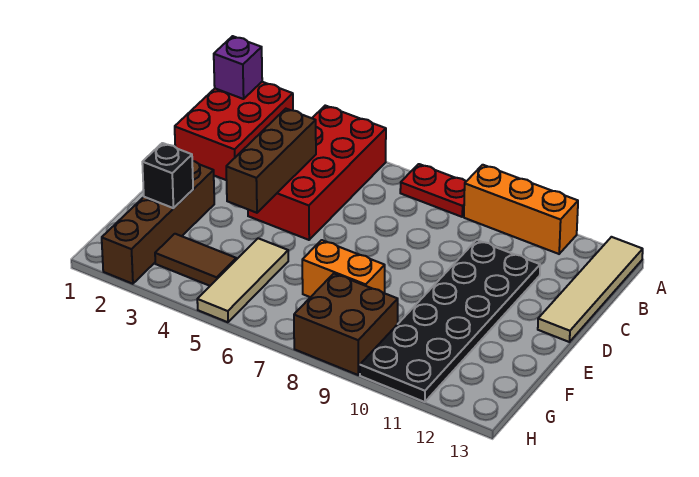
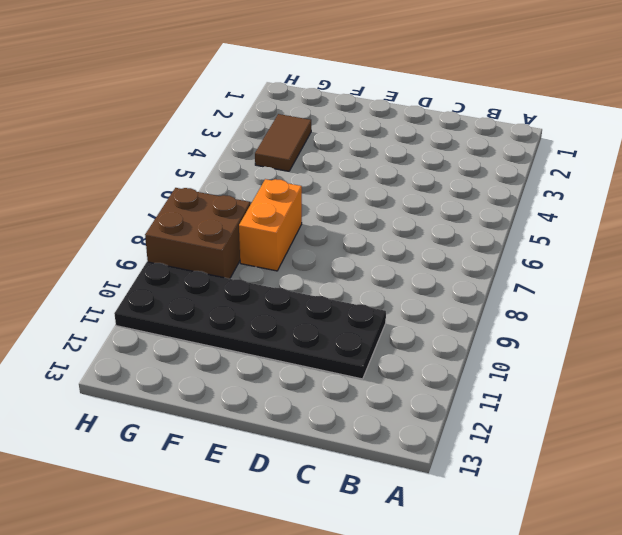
none -> red brick A1:C2 level 1
none -> red brick A4:D5 level 1
none -> red plate A7:A8 level 1

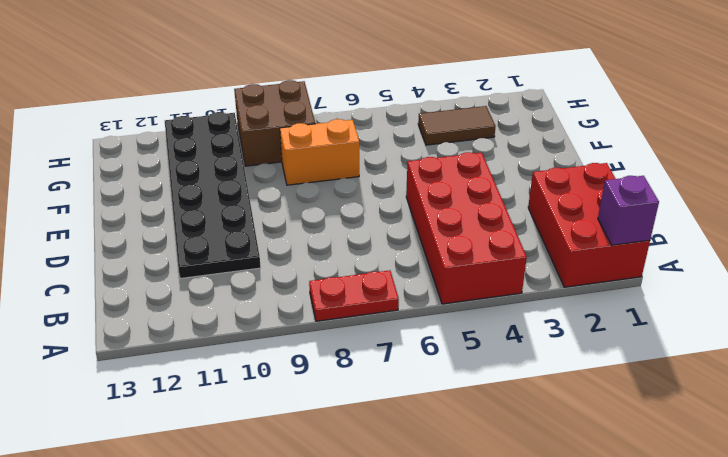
none -> orange brick A9:A11 level 1
none -> tan tile A13:D13 level 1
none -> brown brick E2:H2 level 1

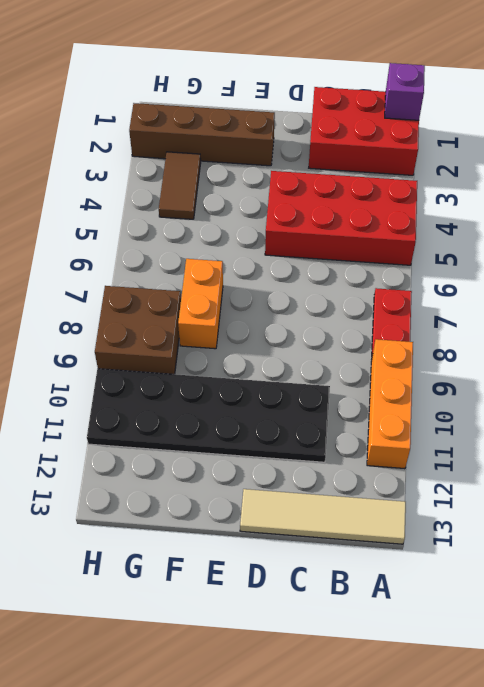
none -> tan tile F5:H5 level 1
none -> brown brick C4:E4 level 2
none -> black brick F2 level 2

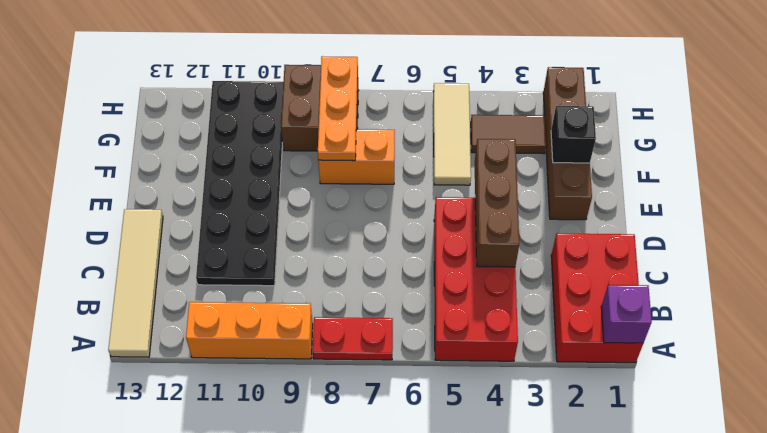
orange plate F8:H8 level 2 -> none

